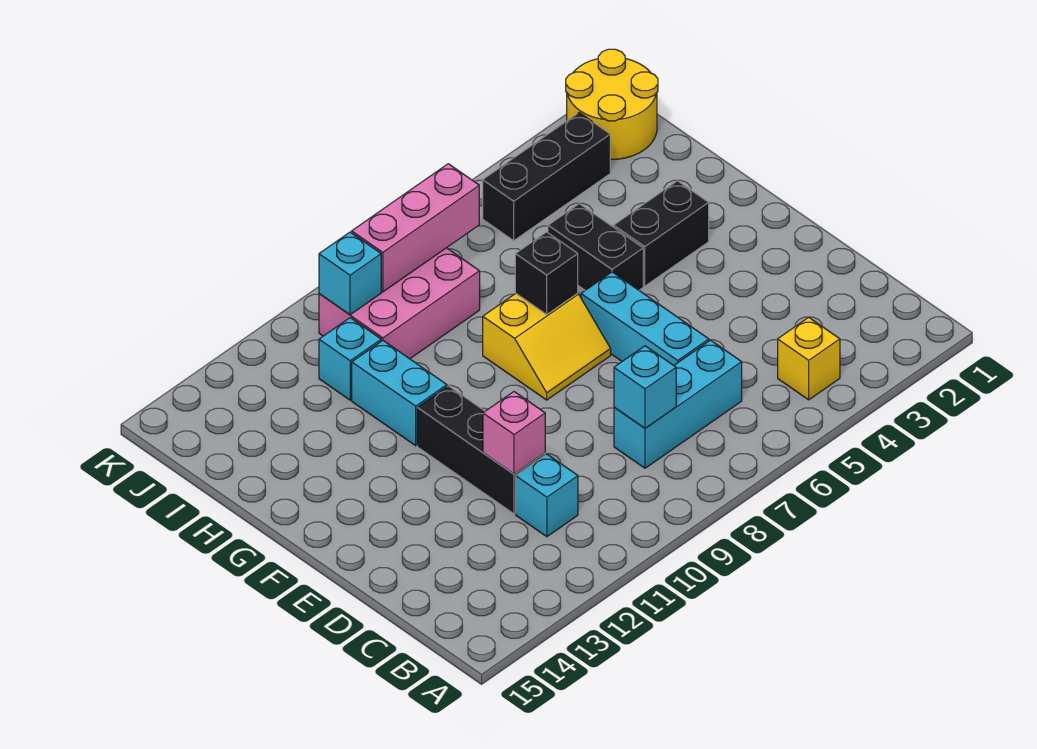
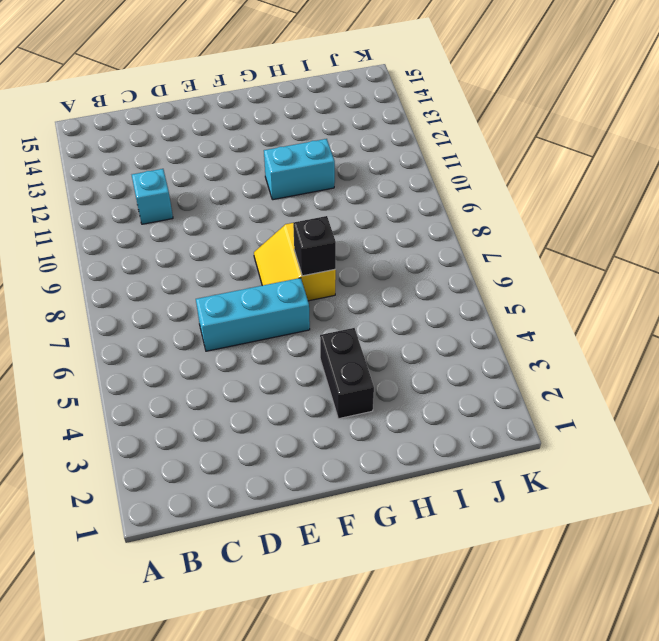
none -> yellow brick B4 level 1
none -> cyan brick C6:C8 level 1
none -> black brick D11:F11 level 1

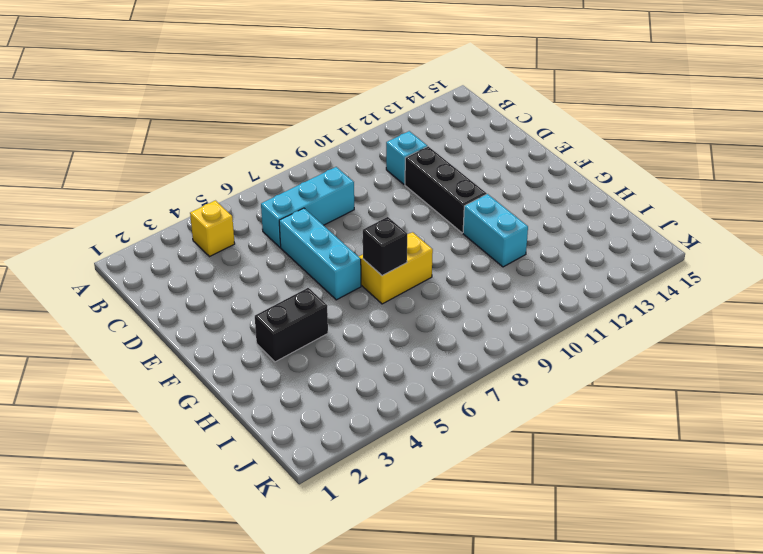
none -> black brick G5:H5 level 1
none -> pink brick I8:J10 level 1
none -> cyan brick I11 level 1

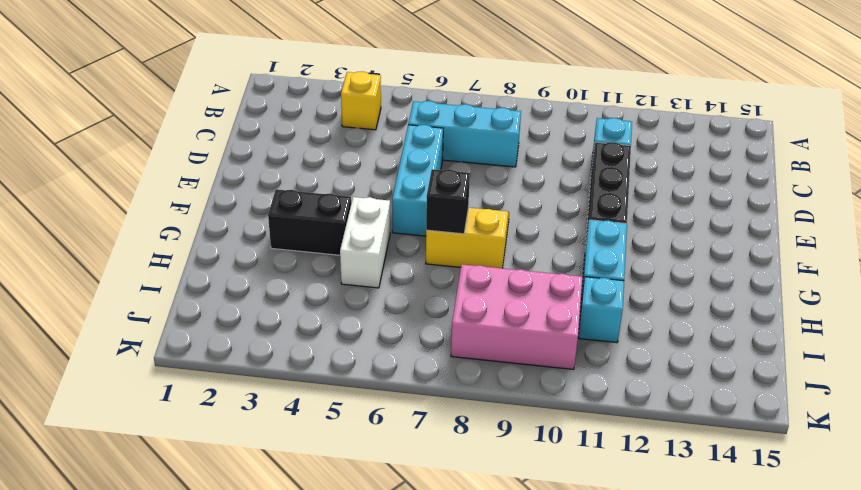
white brick G5:H5 level 1 -> black brick G5:H5 level 1
none -> yellow round brick J1:K2 level 1
none -> black brick J3:J5 level 1
none -> cyan brick C8 level 2

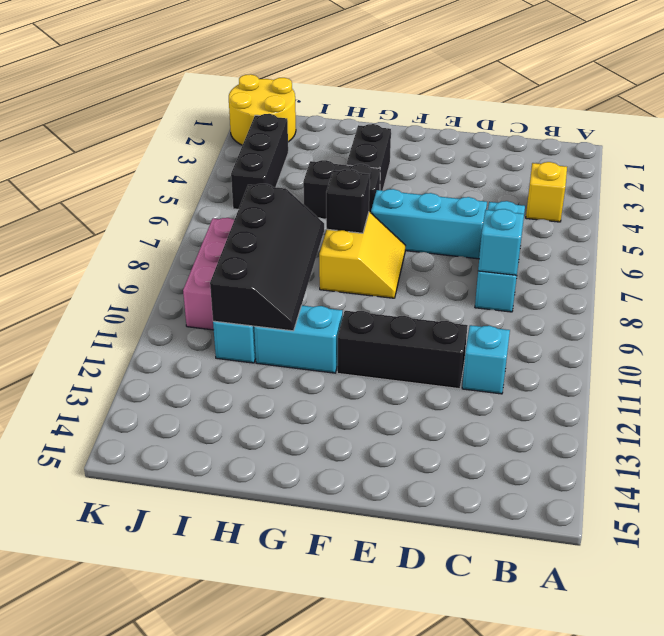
black slope H8:I11 level 2 top I -> none
none -> pink brick D11 level 2
none -> pink brick J7:J9 level 2
none -> cyan brick J10 level 2

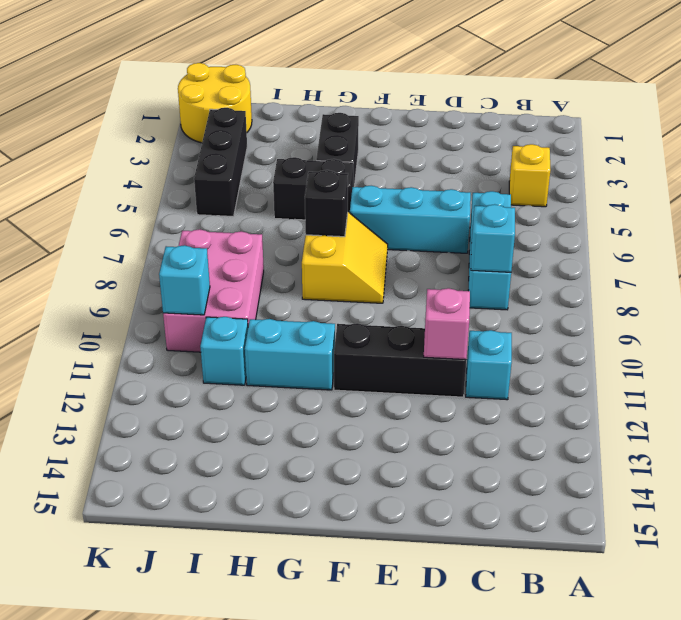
none -> pink brick J7:J9 level 2

